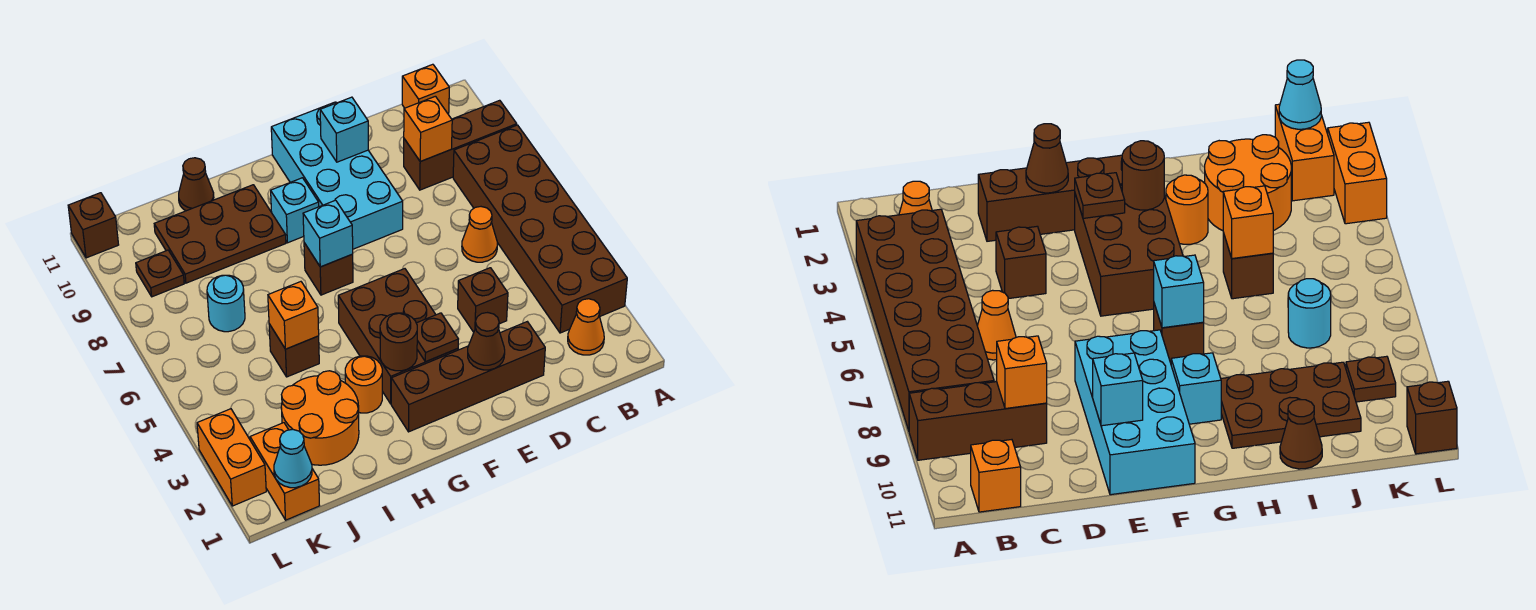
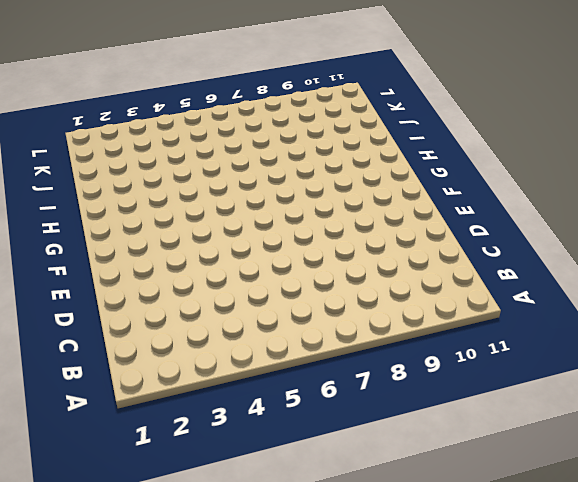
none -> brown brick A3:B8 level 1
none -> brown brick A9:C9 level 1
none -> orange cone B2 level 1

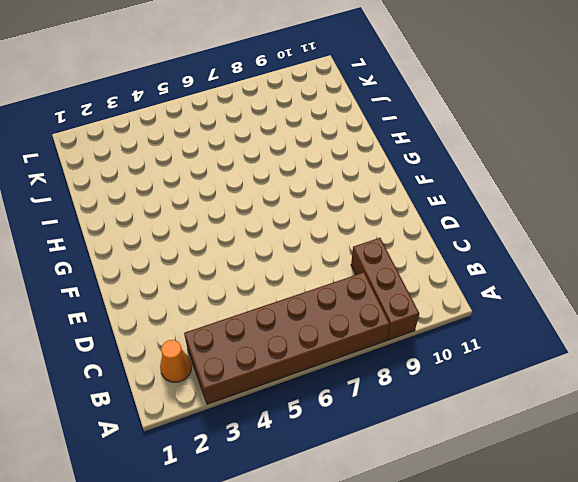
none -> orange brick B11 level 1
none -> orange cone C6 level 1
none -> brown brick D2:G2 level 1

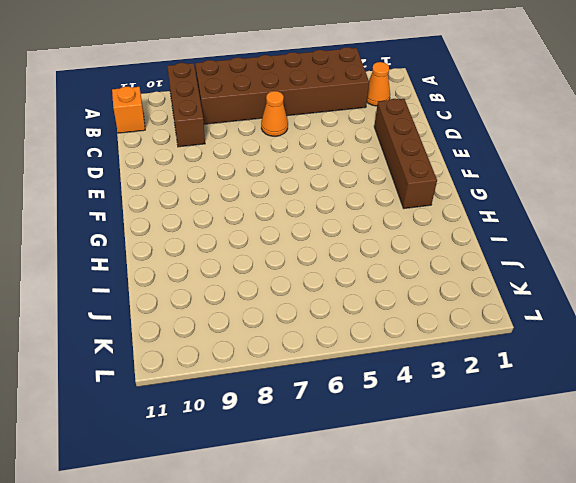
none -> brown brick D4 level 1
none -> cyan brick E8:F11 level 1
none -> brown brick F3:G5 level 1

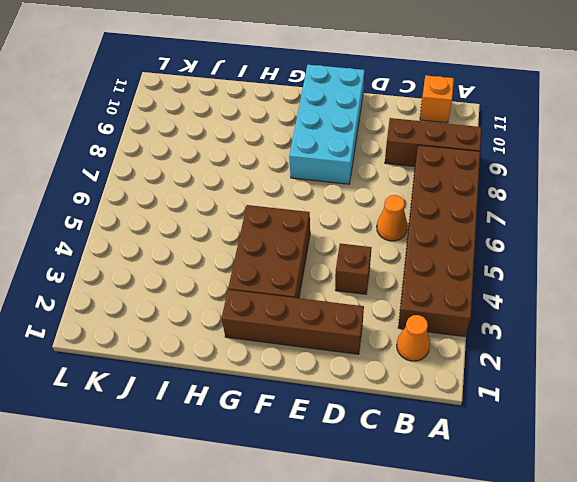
none -> brown brick G7 level 1
none -> cyan brick G9 level 1
none -> orange round brick H3 level 1

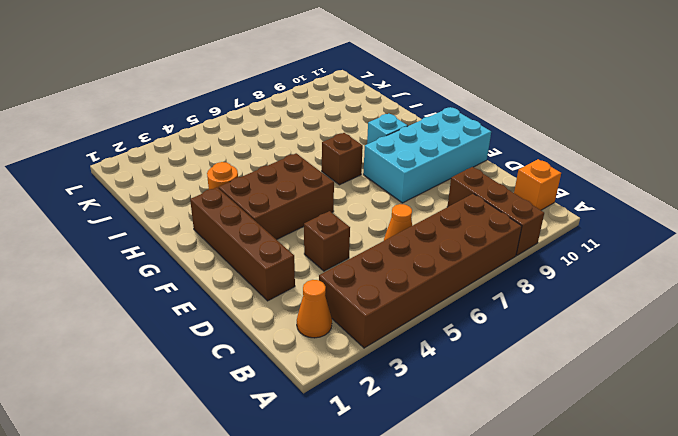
none -> brown plate H9:J10 level 1
none -> orange round brick I2:J3 level 1
none -> brown brick I5 level 1

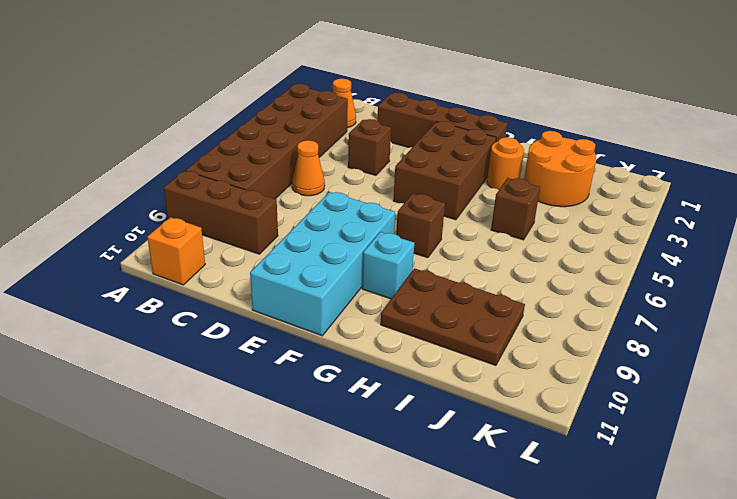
none -> brown cone I11 level 1
none -> cyan round brick J7 level 1
none -> orange brick K1:K2 level 1

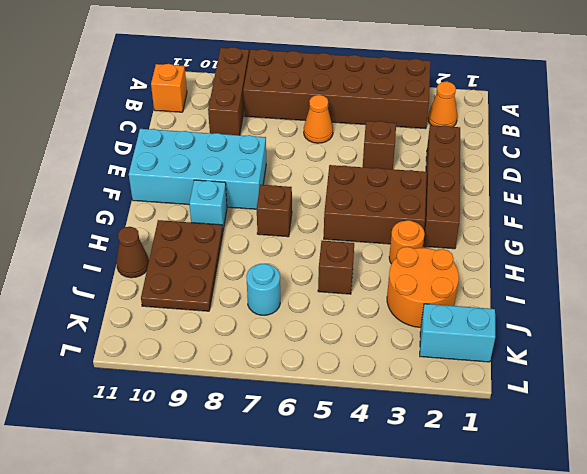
cyan brick K1:K2 level 1 -> orange brick K1:K2 level 1
none -> brown plate K9 level 1
none -> orange brick L2:L3 level 1
none -> brown brick L11 level 1

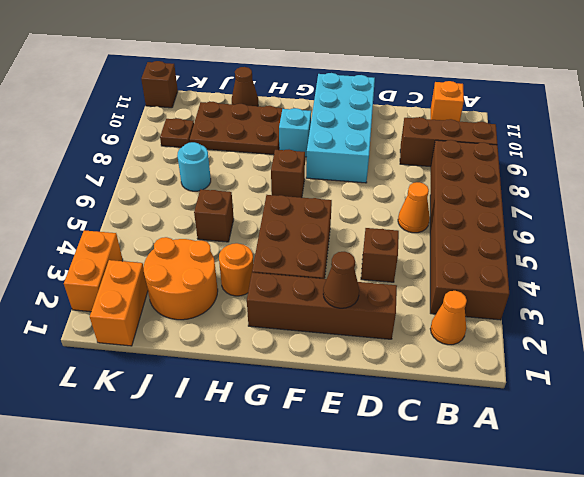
none -> orange brick C9 level 2
none -> cyan brick E10 level 2
none -> brown plate F3 level 2

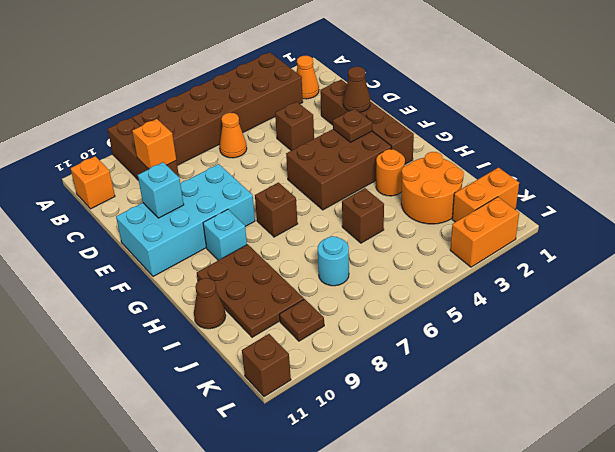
none -> brown round brick G3 level 2
none -> cyan brick G7 level 2
none -> orange brick I5 level 2

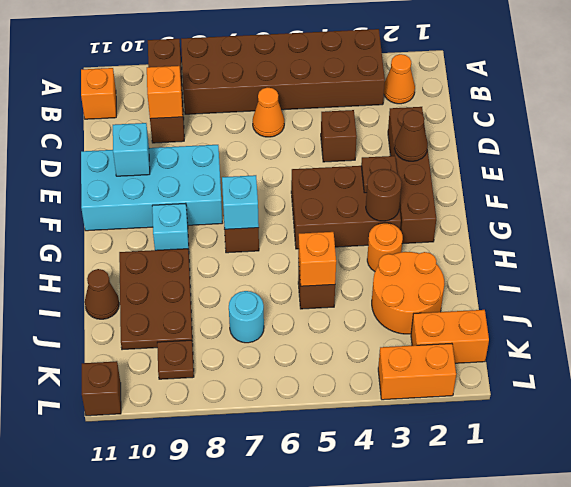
none -> cyan cone K1 level 2

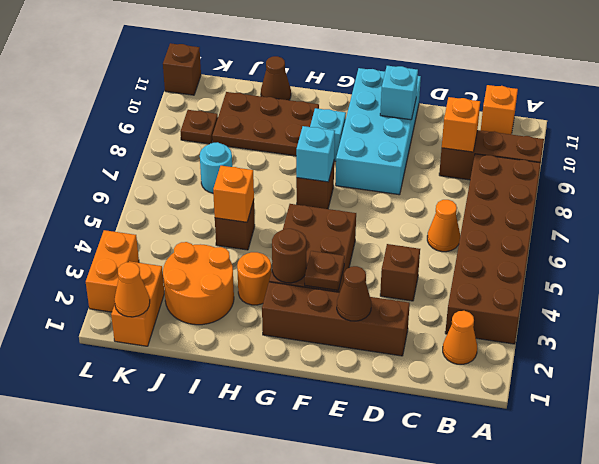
orange cone K1 level 2 -> cyan cone K1 level 2

